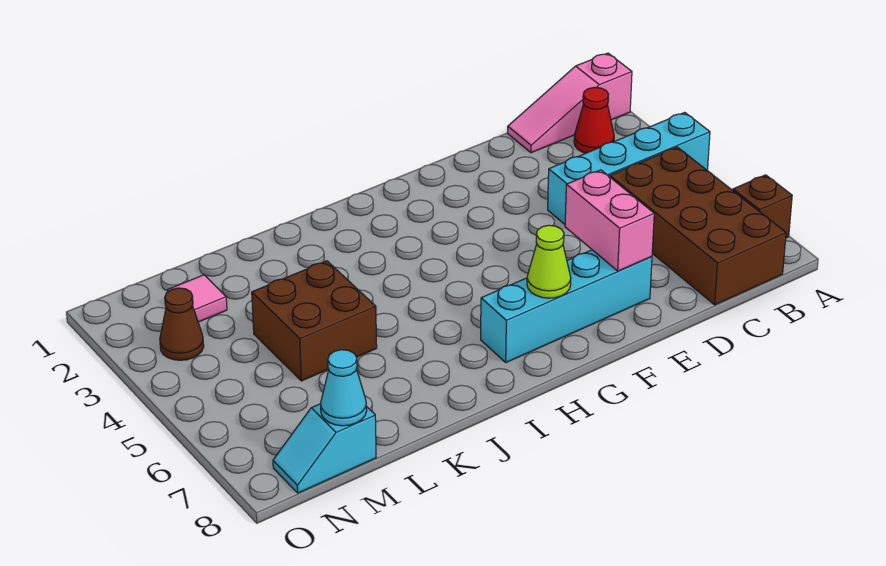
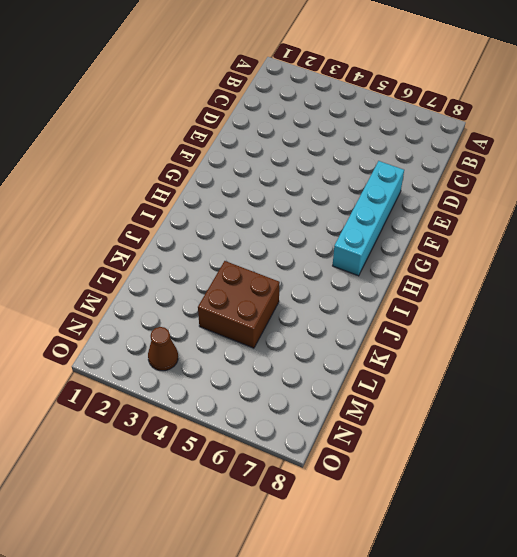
none -> pink slope A1:C1 level 1 top A
none -> cyan brick A4:D4 level 1
none -> brown brick A7 level 1

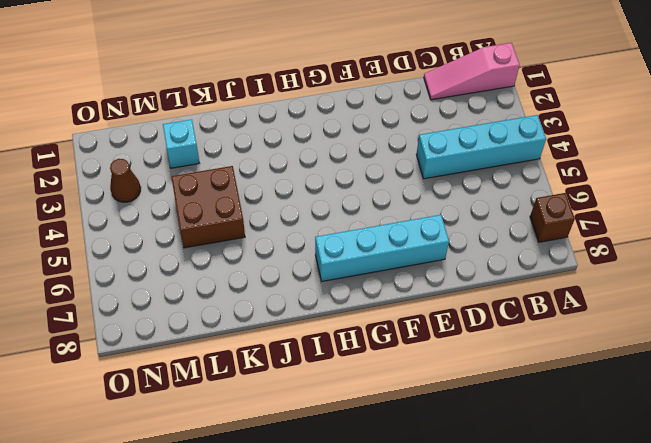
cyan brick L2 level 1 -> none
none -> red cone B2 level 1
none -> brown brick B5:C8 level 1
none -> pink tile M2 level 1

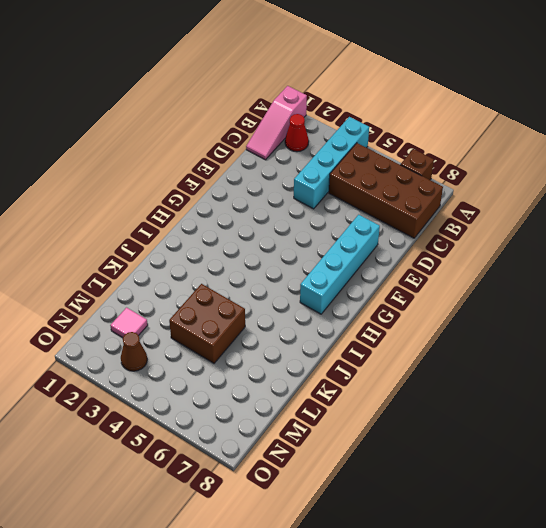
none -> cyan slope M8:N8 level 1 top M
none -> pink brick E6:E7 level 2
none -> lime cone G7 level 2

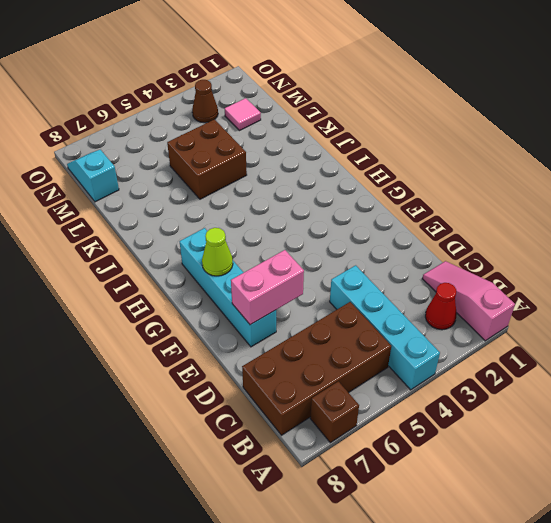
none -> cyan cone M8 level 2

